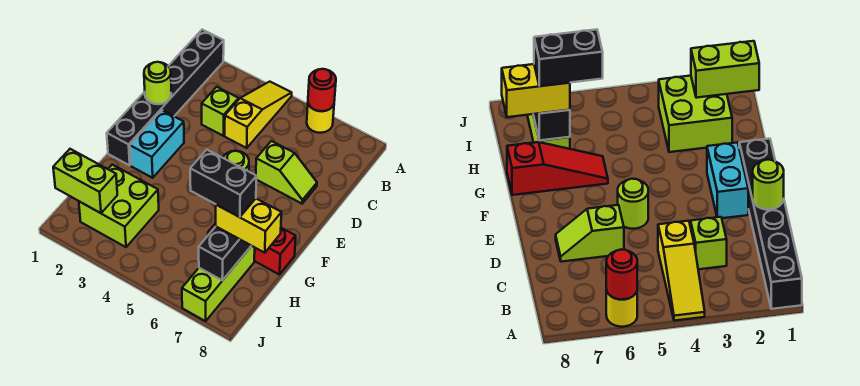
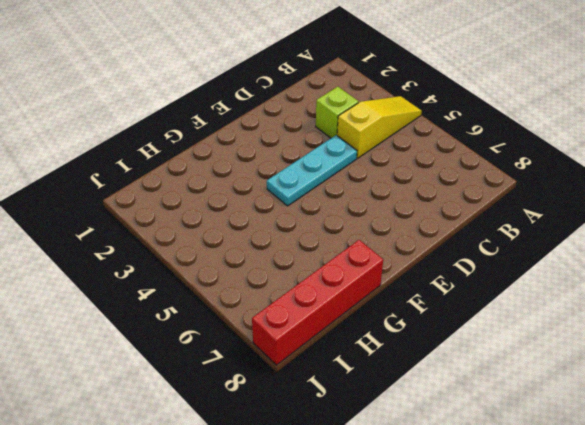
cyan plate D4:F4 level 1 -> none
red brick G8:J8 level 1 -> red slope G6:G8 level 1 top 8
none -> black brick A1:F1 level 1
none -> yellow round brick A6 level 1
none -> lime slope D6:D7 level 1 top 6

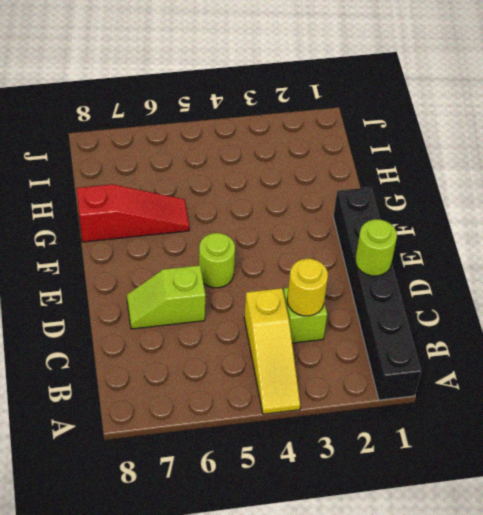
yellow round brick C3 level 2 -> yellow round brick A6 level 1
none -> cyan brick E2:F2 level 1
none -> lime brick H2:I3 level 1
none -> lime brick H7:J7 level 1

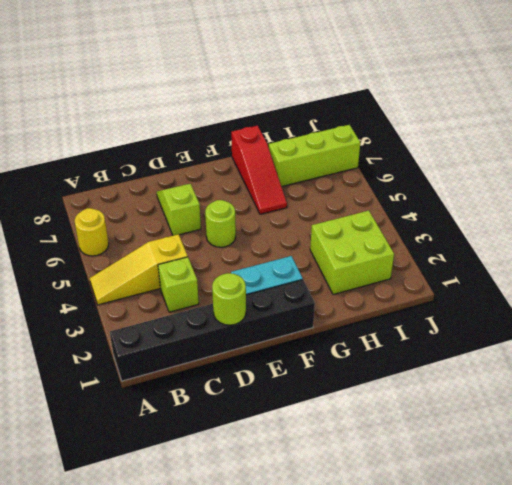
none -> red round brick A6 level 2
none -> black brick H7:I7 level 2
none -> lime brick I1:I2 level 2

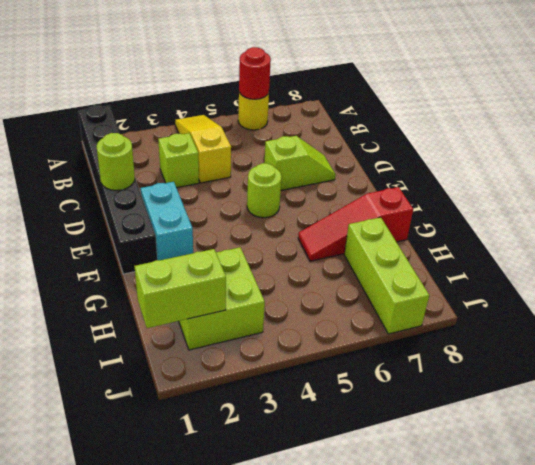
none -> black brick H7:I7 level 2
none -> yellow brick H7:H8 level 3
none -> black brick H6:H7 level 4

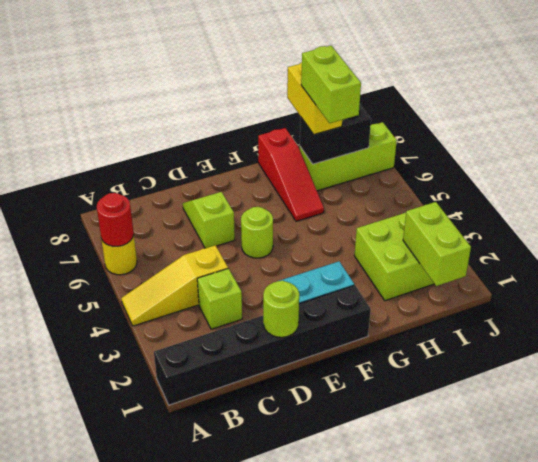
lime brick H6:H7 level 4 -> black brick H6:H7 level 4

